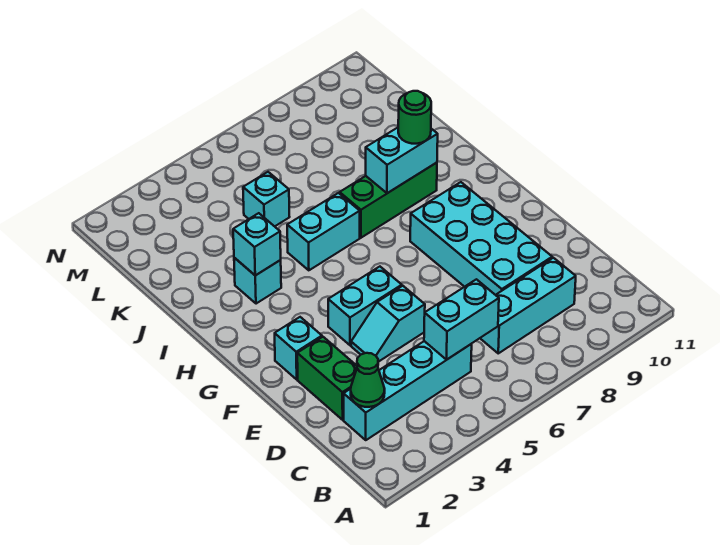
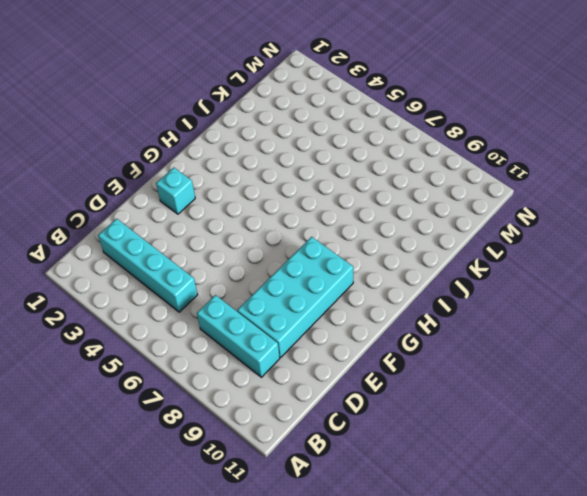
none -> green brick D2:E2 level 1
none -> cyan slope E4:E5 level 1 top 5
none -> cyan brick F4:F5 level 1

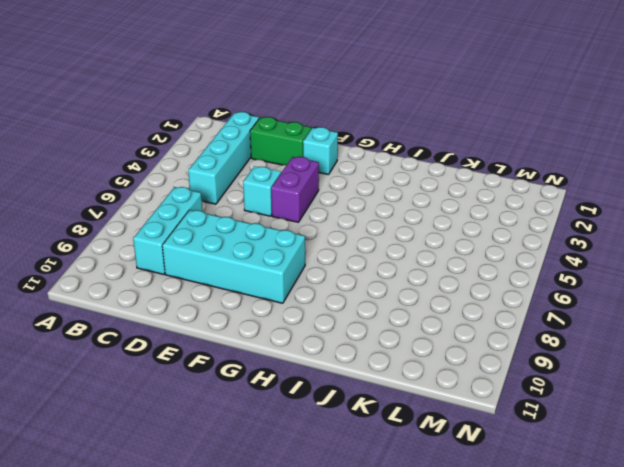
purple brick F4:F5 level 1 -> cyan brick F4:F5 level 1
none -> cyan brick I3 level 1
none -> cyan brick I5:I6 level 1
none -> green brick I7:I9 level 1

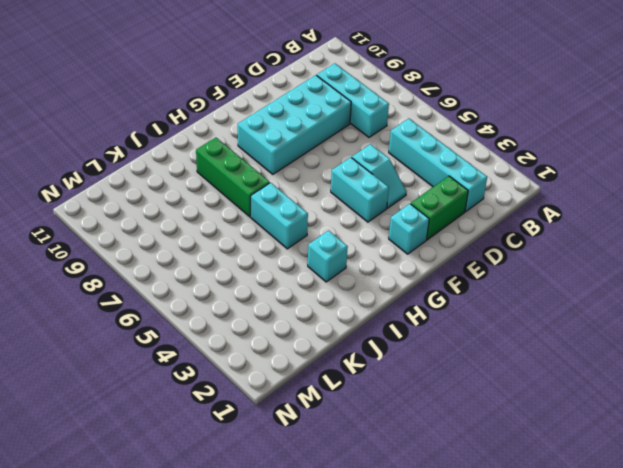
none -> cyan brick K5 level 1
none -> green cone C2 level 2
none -> cyan brick C5:C6 level 2

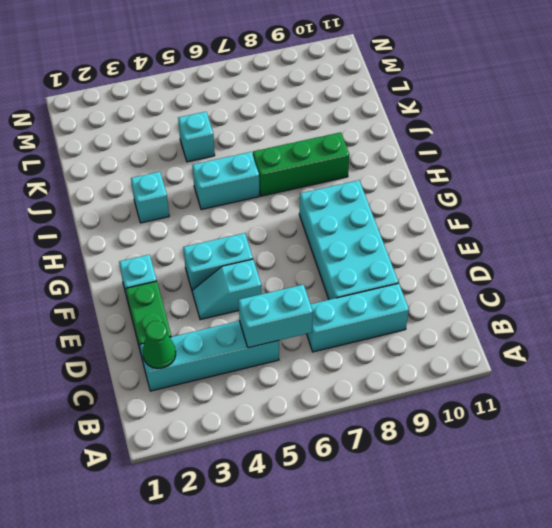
none -> cyan brick I3 level 2
none -> cyan brick I8:I9 level 2
none -> green round brick I9 level 3

